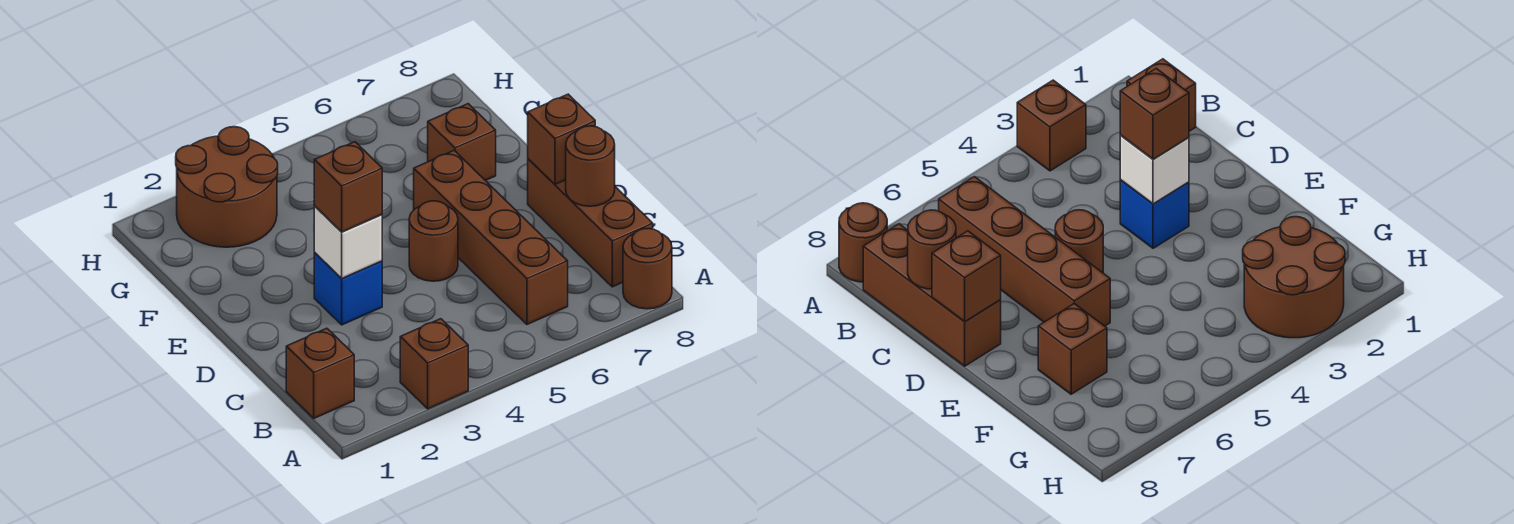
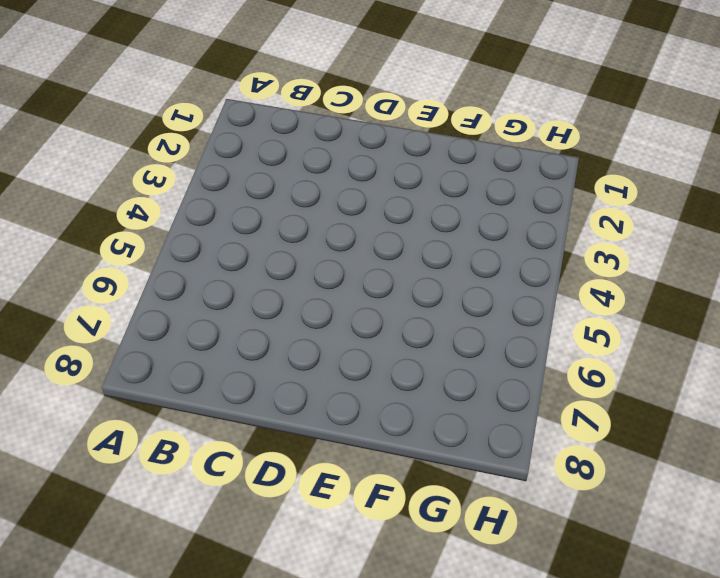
none -> brown brick A3 level 1
none -> brown round brick A8 level 1
none -> brown brick B1 level 1

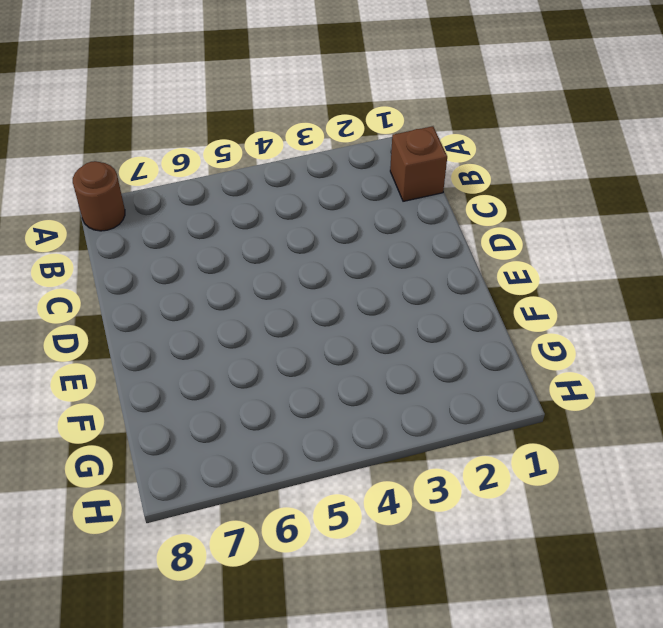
none -> brown brick A3 level 1
none -> brown brick B6:E6 level 1
none -> brown brick B8:D8 level 1

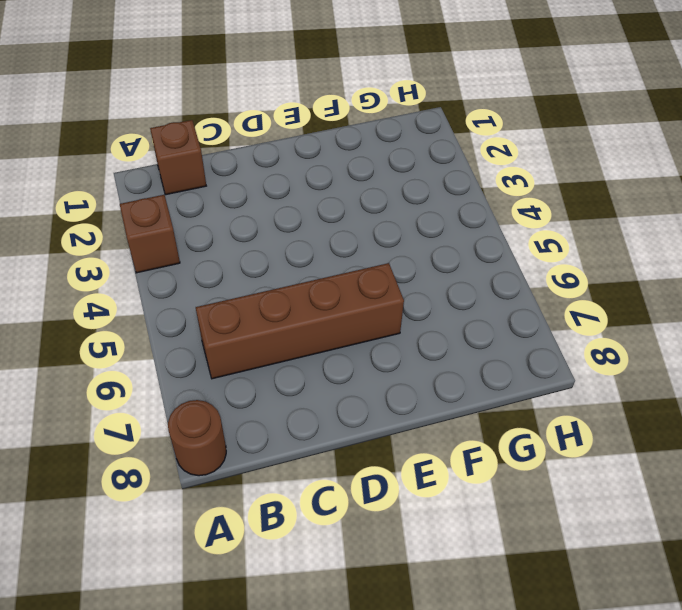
none -> brown brick B8:D8 level 1
none -> blue brick D3 level 1
none -> brown round brick D5 level 1

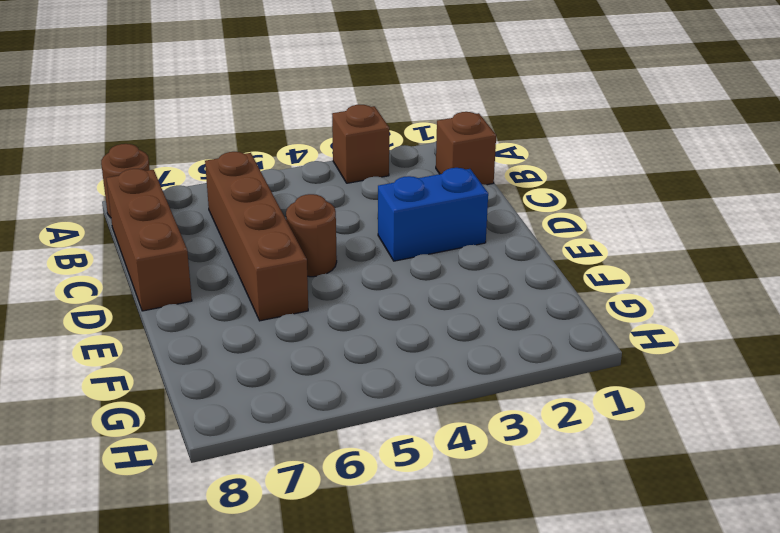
blue brick D2:D3 level 1 -> blue brick D3 level 1
none -> brown brick F7 level 1
none -> brown round brick G2:H3 level 1
none -> brown round brick C8 level 2

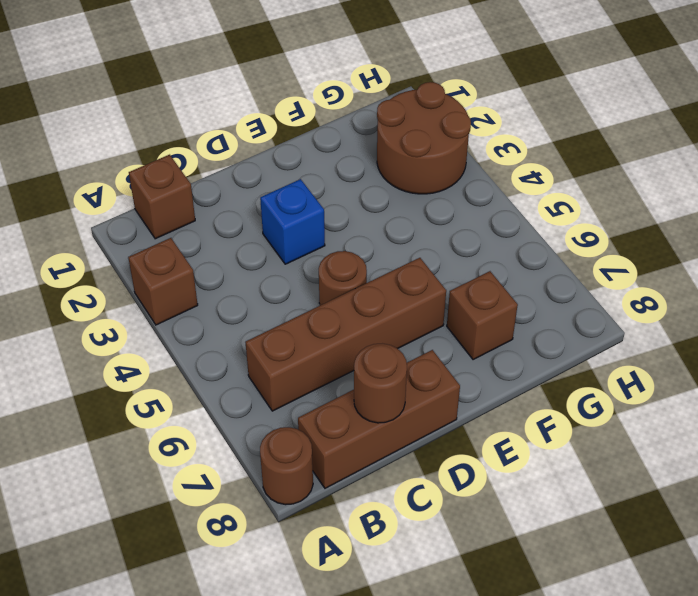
none -> white brick D3 level 2
none -> brown brick D8 level 2
none -> brown brick D3 level 3

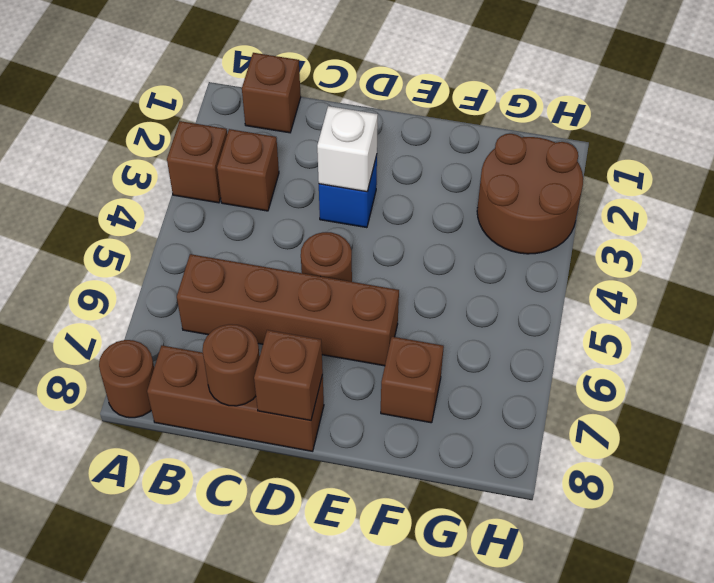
brown brick B3 level 1 -> brown brick D3 level 3

